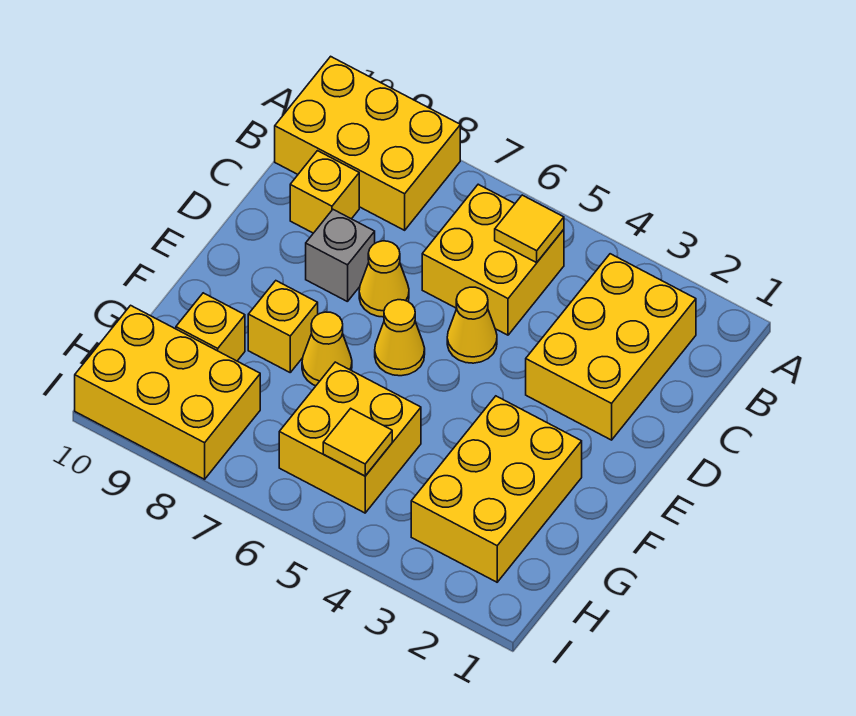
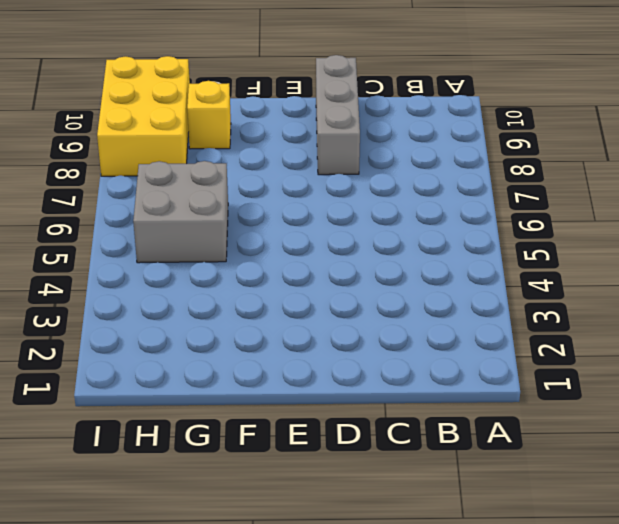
grey brick D8:D10 level 1 -> grey brick D8 level 1
grey brick G5:H6 level 1 -> yellow brick G5:H6 level 1
none -> yellow brick A8:B10 level 1
none -> yellow brick B2:D3 level 1
none -> yellow brick B5:C6 level 1

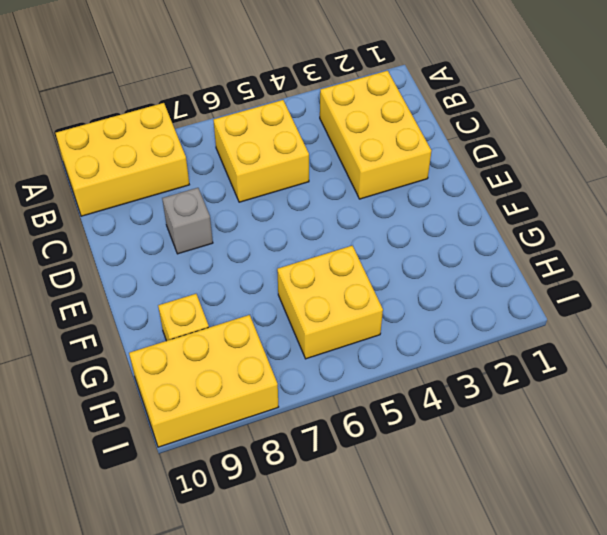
none -> yellow brick C9 level 1
none -> yellow cone D5 level 1
none -> yellow cone D7 level 1

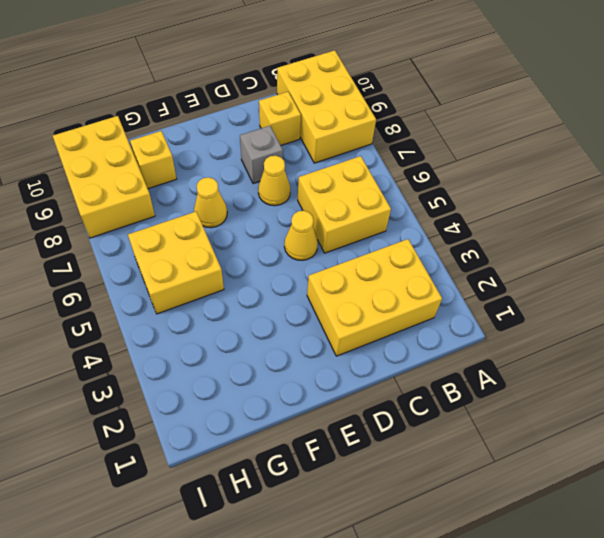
none -> yellow cone E6 level 1
none -> yellow brick F2:H3 level 1
none -> yellow brick F8 level 1

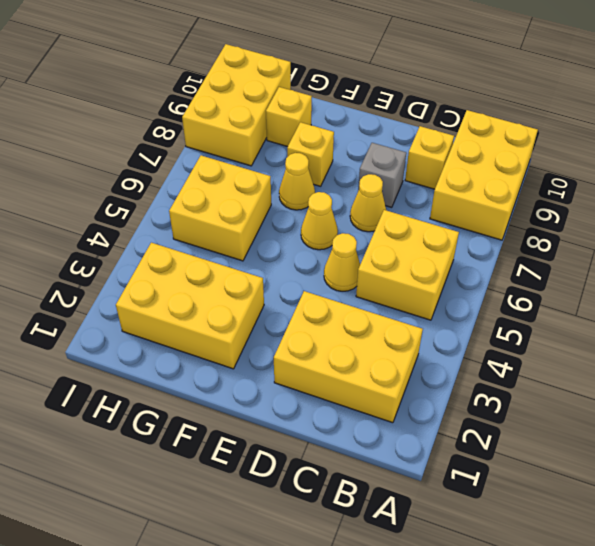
none -> yellow tile B5 level 2
none -> yellow tile H5 level 2

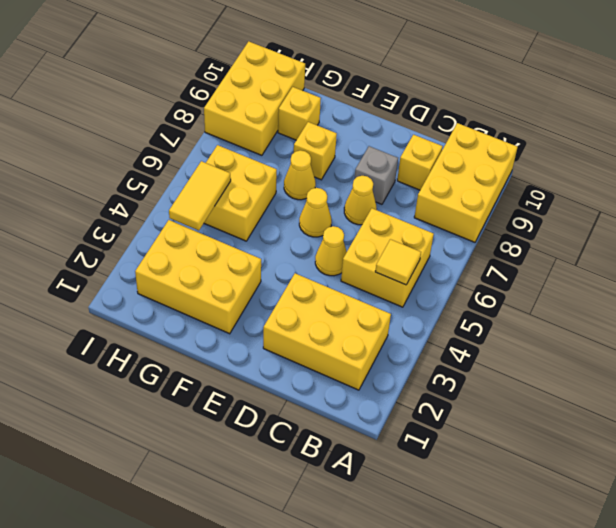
yellow tile H4:H5 level 2 -> yellow tile H5 level 2

